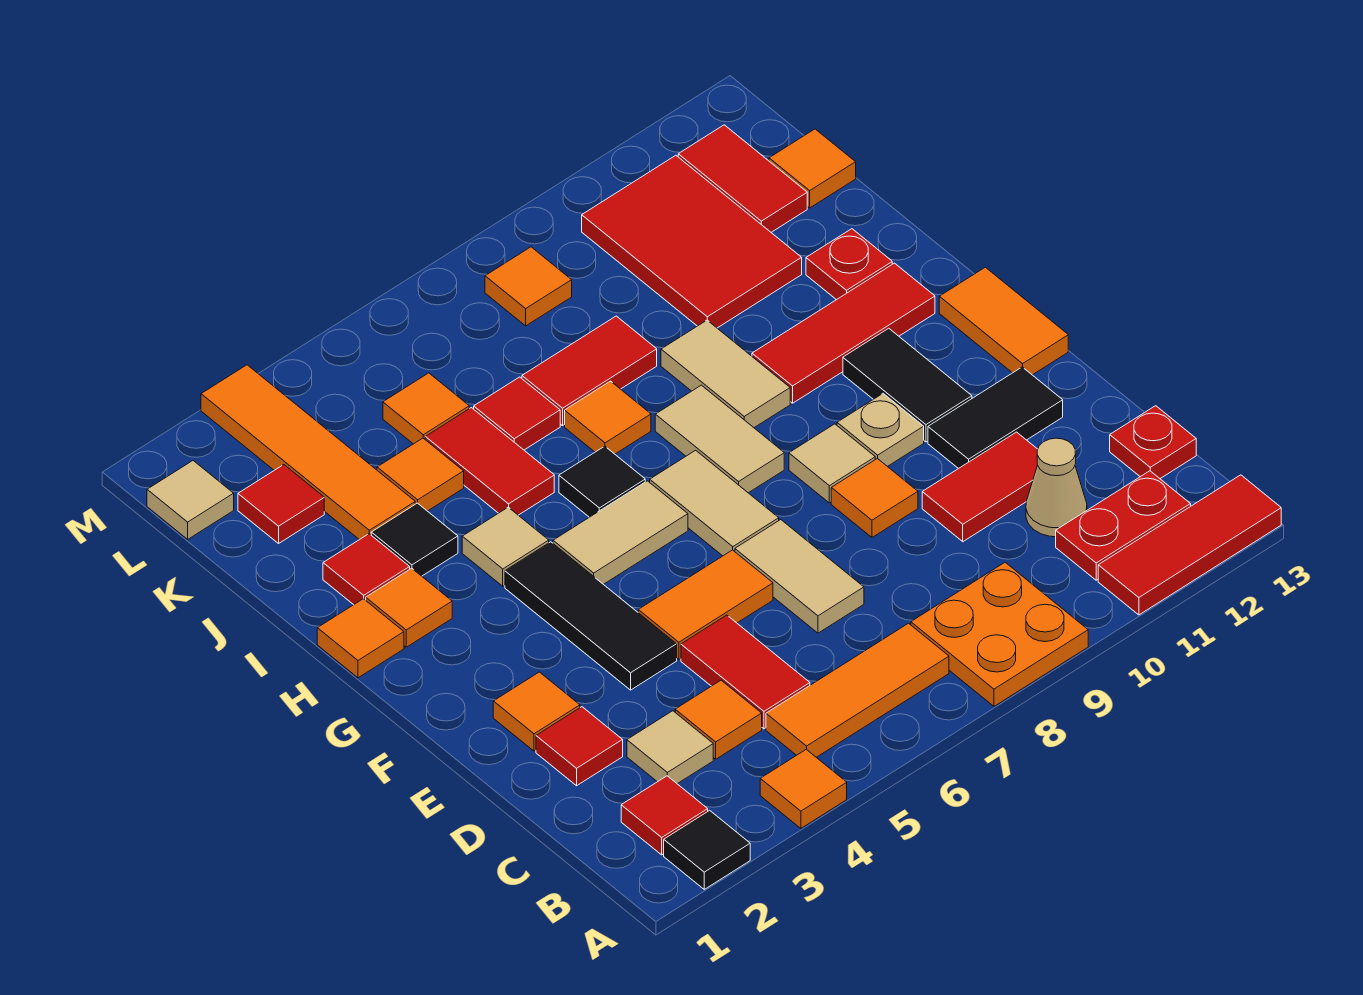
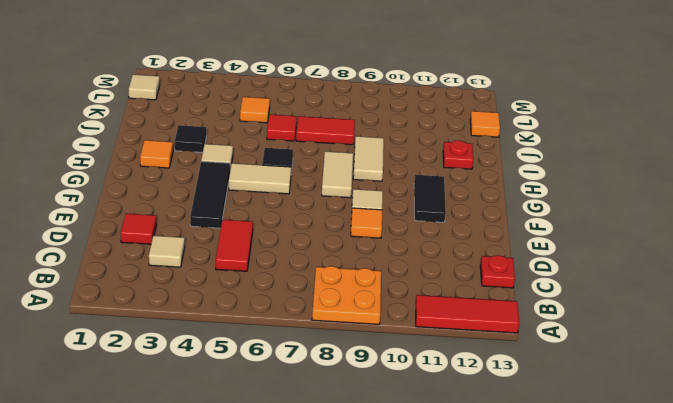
none -> black tile A2 level 1
none -> orange tile A4 level 1
none -> red tile B2 level 1
none -> orange tile B5:B7 level 1

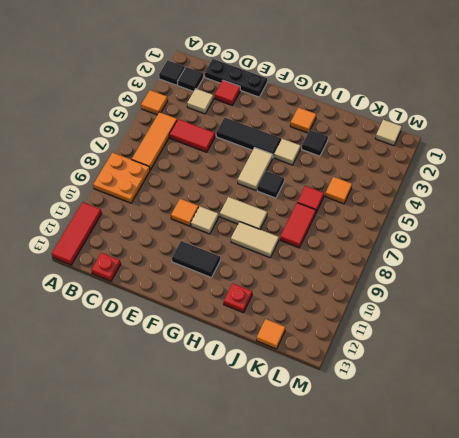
black tile B2 level 1 -> red tile B2 level 1
black plate C1:E1 level 1 -> none
none -> red plate B11:B12 level 1
none -> orange tile C4 level 1
none -> tan cone C11 level 1
none -> tan tile D7:E7 level 1

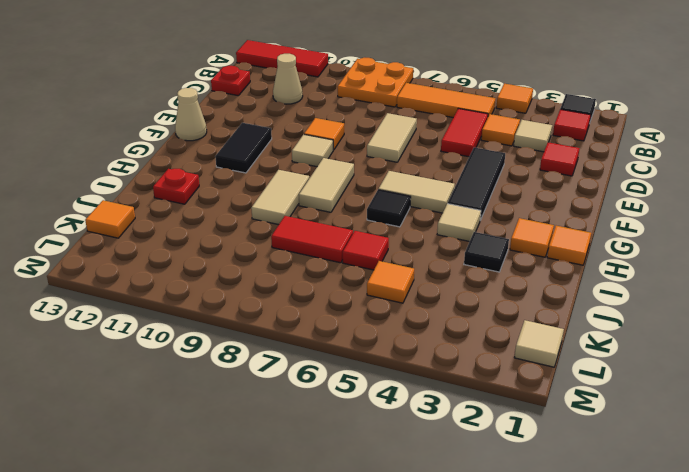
tan cone F13 level 1 -> orange tile F13:G13 level 1
none -> red plate B11:B12 level 1
none -> red tile D10:D11 level 1
none -> orange tile E2 level 1
none -> orange tile E5:E6 level 1

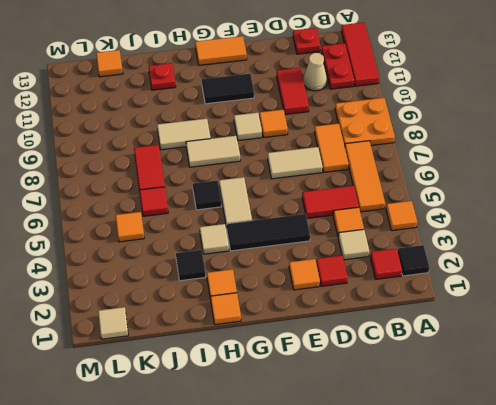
orange tile C7:C8 level 1 -> orange tile E5:E6 level 1
none -> black tile E11:E12 level 1
none -> tan tile F7:G7 level 1
none -> tan plate F10 level 1
none -> red tile H10:H12 level 1

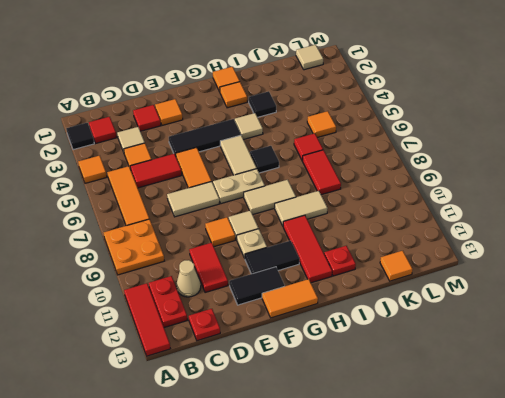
black tile E12:F12 level 1 -> black tile E11:E12 level 1
tan plate F7:G7 level 1 -> tan tile F7:G7 level 1
none -> red tile I2 level 1
none -> red tile I5:J5 level 1
none -> orange tile I7 level 1
none -> orange tile J3:M3 level 1

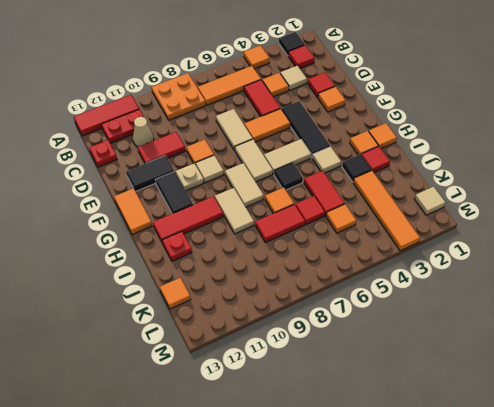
none -> orange tile J4 level 1
none -> red tile J10:L11 level 1
none -> red tile K2 level 1
none -> red tile K12:L12 level 1

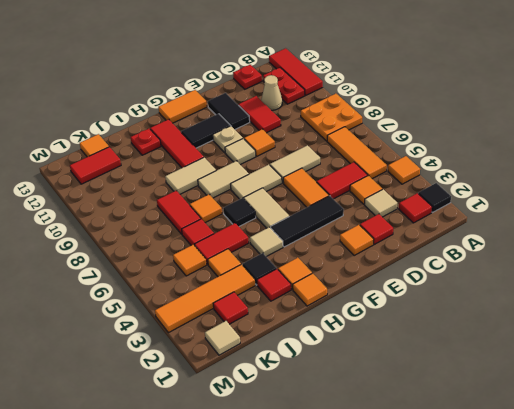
none -> red tile J10:L11 level 1
none -> orange tile L8 level 1

